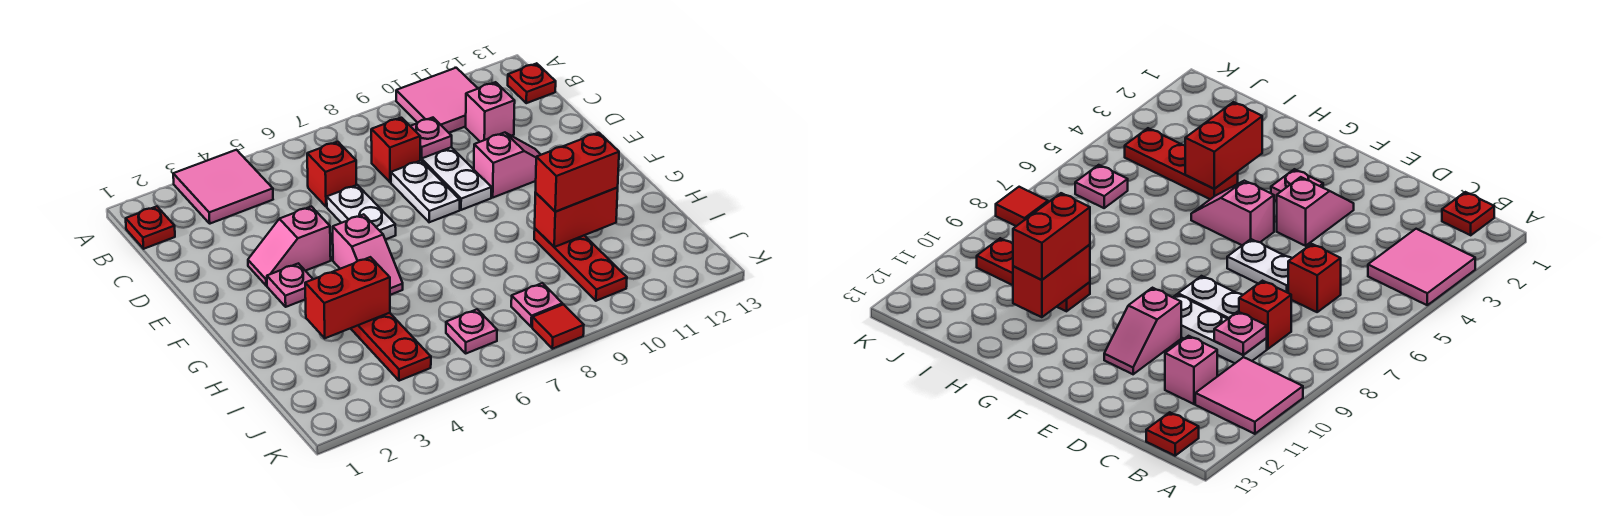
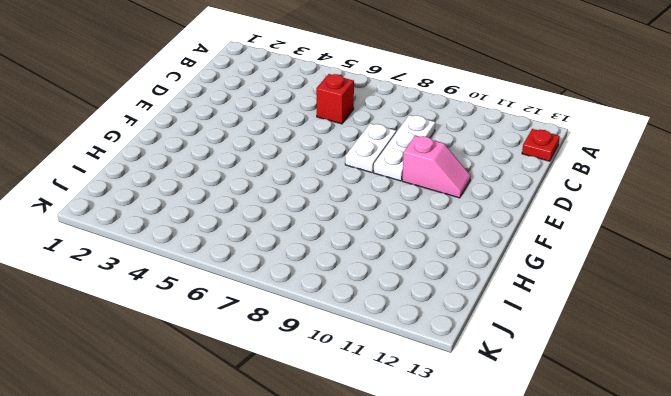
none -> pink tile A3:B4 level 1
none -> pink tile A10:B11 level 1
none -> red plate B1 level 1

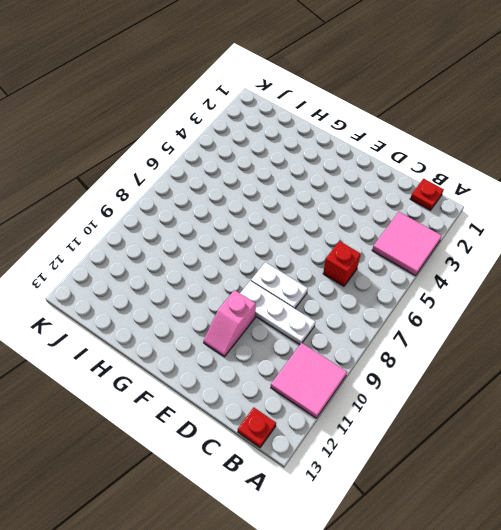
none -> red brick C8 level 1
none -> pink brick C11 level 1
none -> white plate D6:E6 level 1

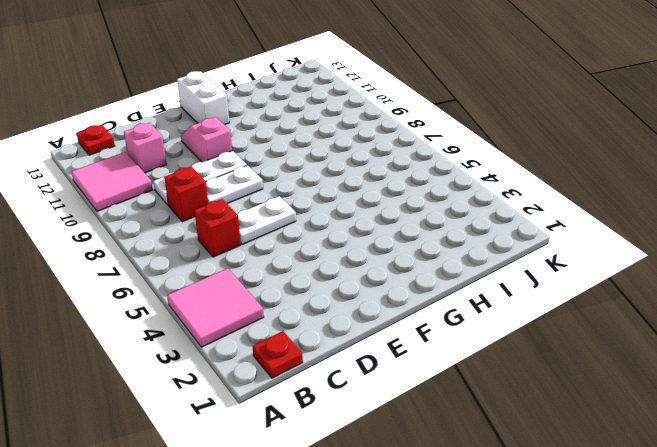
white brick F12:F13 level 1 -> none
none -> pink slope E3:E4 level 1 top 4
none -> pink plate F3 level 1
none -> pink slope F5:G5 level 1 top F

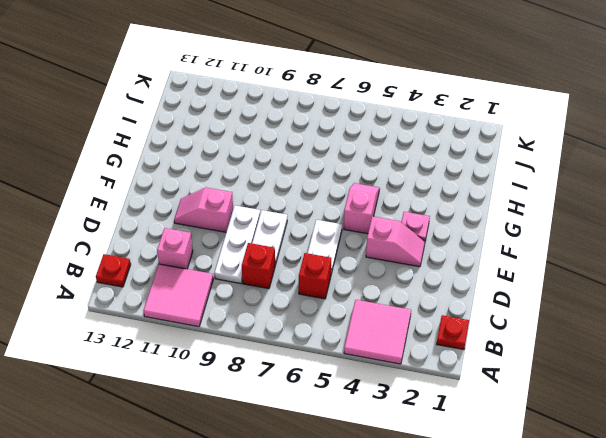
none -> red plate H4:J4 level 1
none -> red plate H10:J10 level 1
none -> pink plate J6 level 1

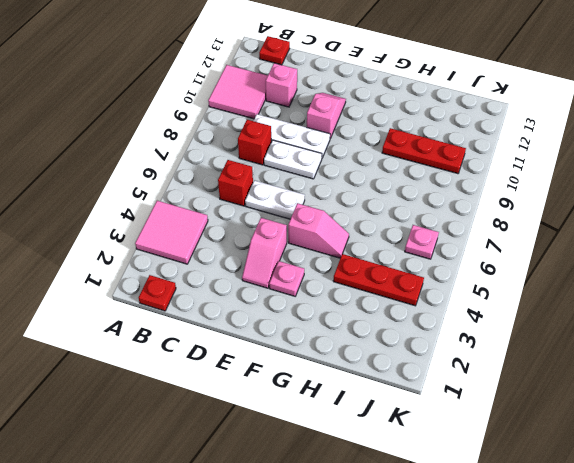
none -> pink plate J8 level 1
none -> red tile K8 level 1
none -> pink plate C9 level 2

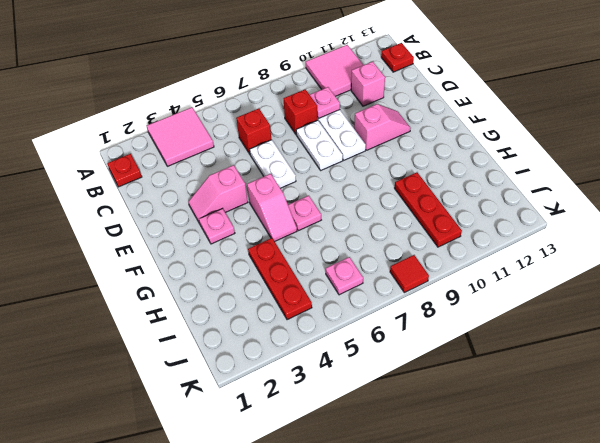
pink plate G6 level 1 -> pink plate J8 level 1
none -> red brick H3:H4 level 2
none -> red brick H10:H11 level 2
none -> red brick H10:H11 level 3

